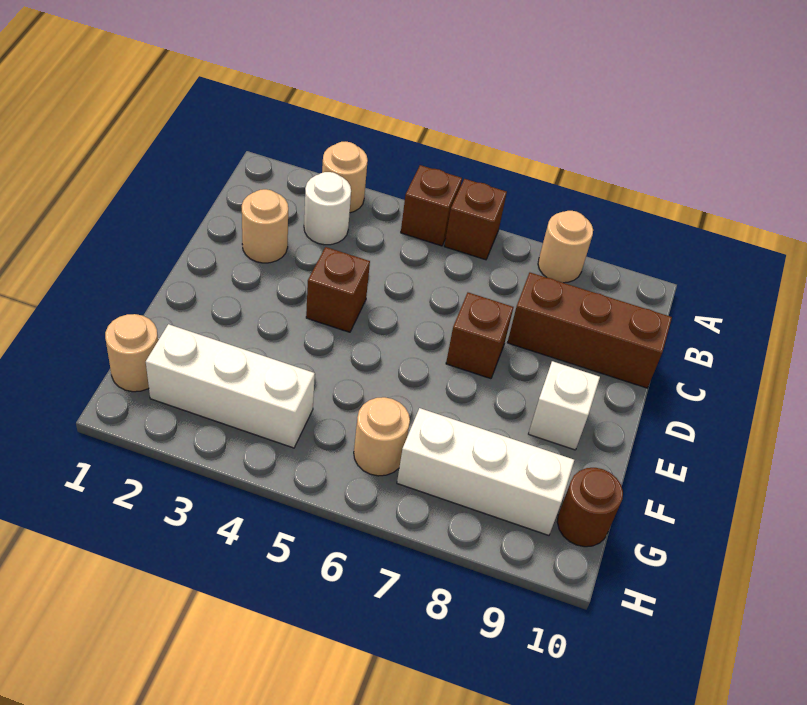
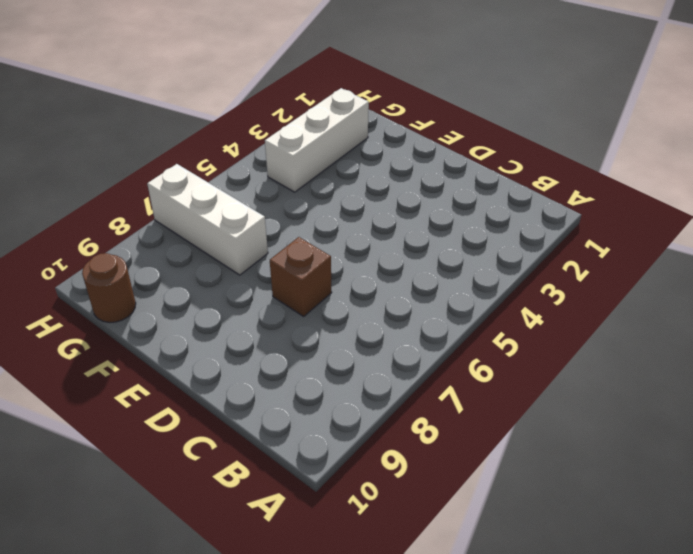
white brick F7:H7 level 1 -> white brick G7:G9 level 1
none -> tan round brick A3 level 1
none -> brown brick A5 level 1
none -> brown brick A6 level 1

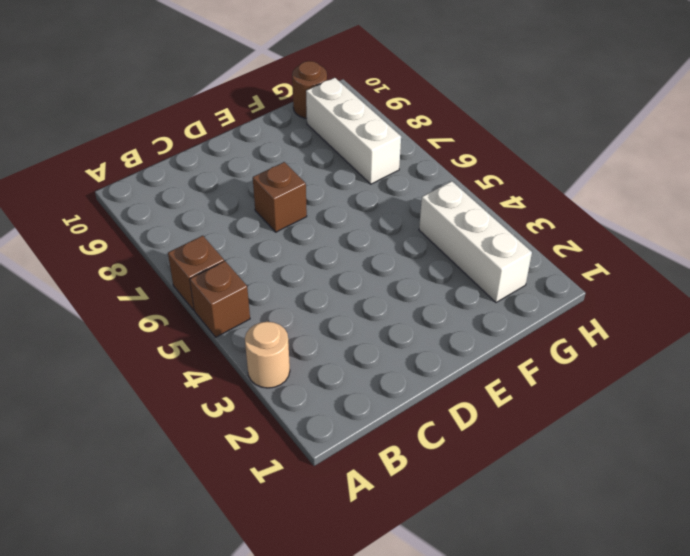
none -> tan round brick A8 level 1
none -> white round brick B3 level 1
none -> tan round brick C2 level 1

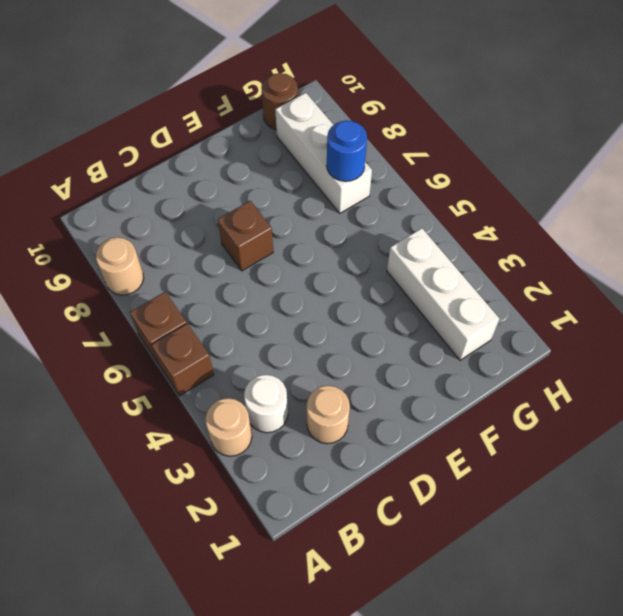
blue round brick G7 level 2 -> none
none -> brown brick C8:C10 level 1
none -> brown brick D4 level 1
none -> white brick E9 level 1

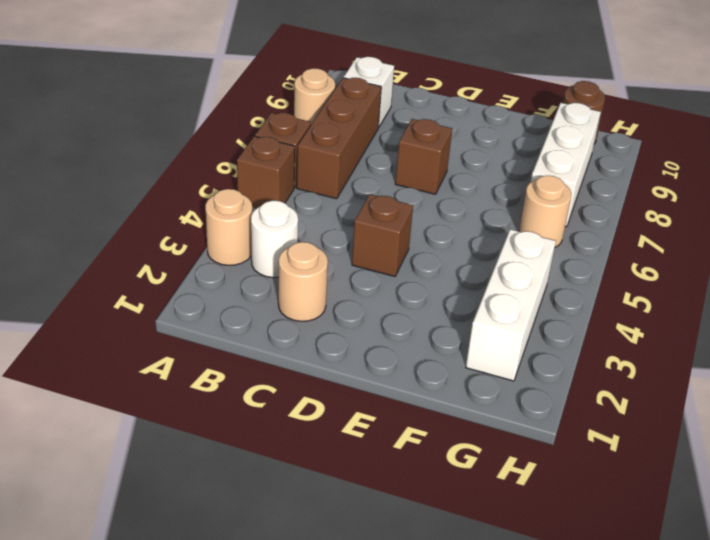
brown brick B6:B8 level 1 -> brown brick C8:C10 level 1
white brick B9 level 1 -> white brick E9 level 1
none -> tan round brick G1 level 1

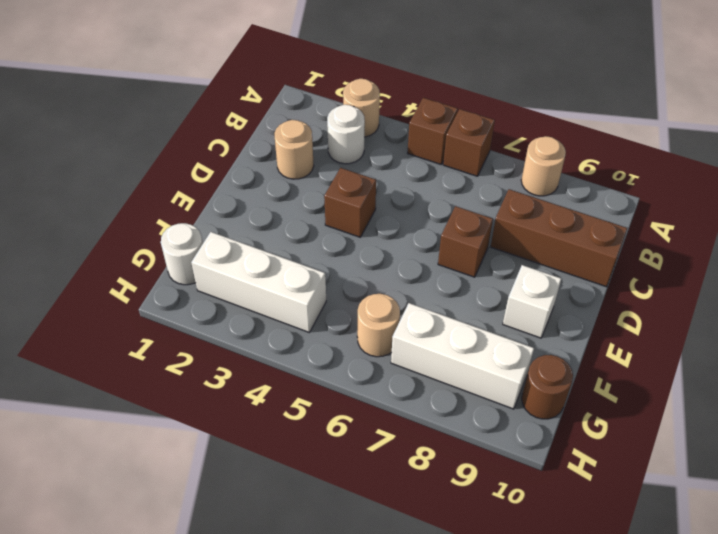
white round brick G1 level 1 -> tan round brick G1 level 1

